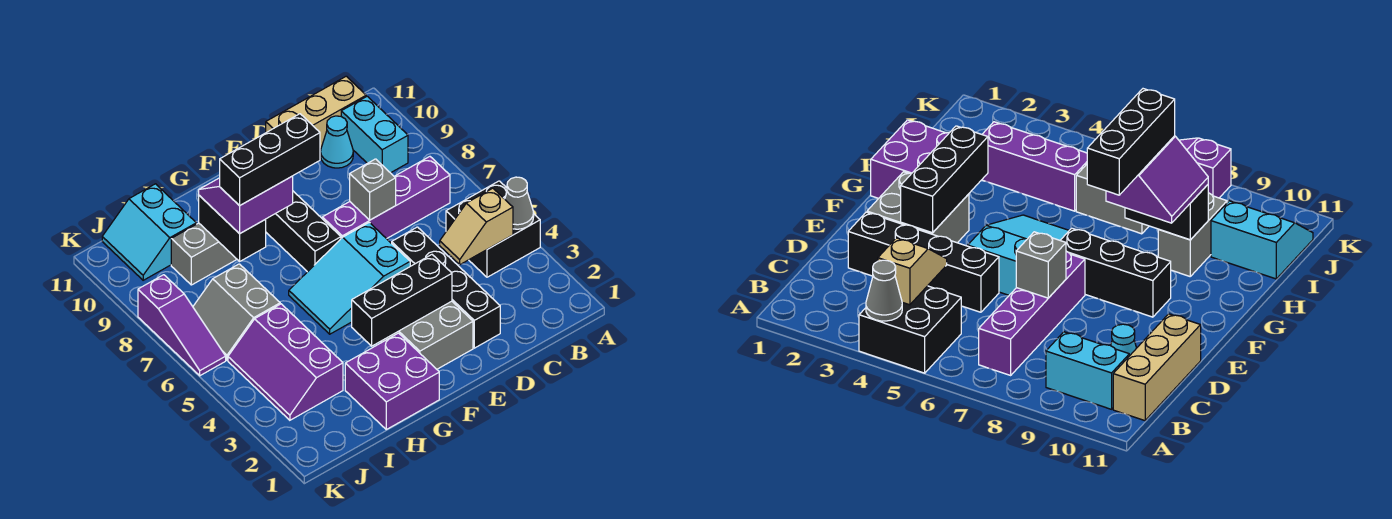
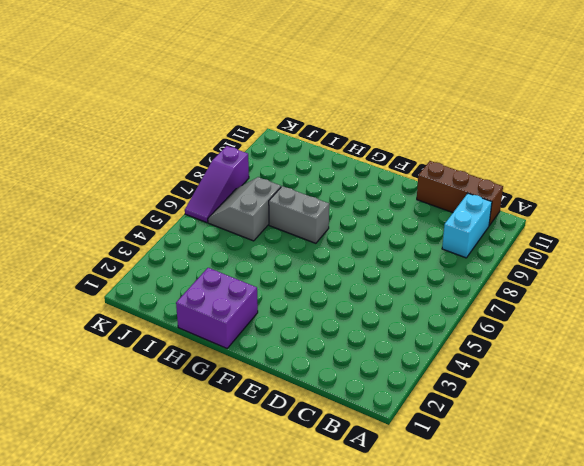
brown brick B11:D11 level 1 -> tan brick B11:D11 level 1
grey brick G7:H7 level 1 -> grey brick H9:I9 level 1
none -> black brick A4:B5 level 1
none -> purple brick B7:E7 level 1
none -> cyan cone C10 level 1

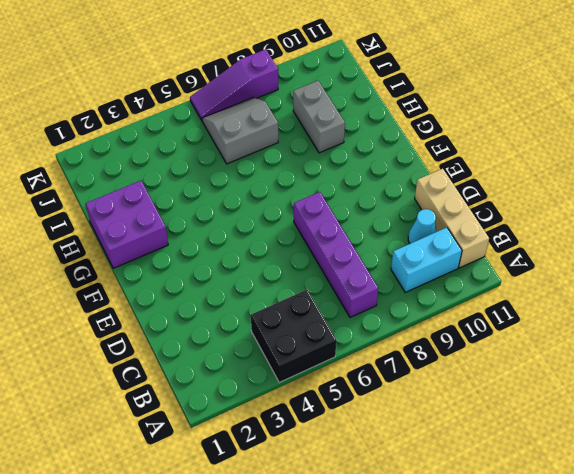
none -> black brick D2:D5 level 1
none -> grey brick E2:F3 level 1
none -> cyan slope E5:G6 level 1 top E

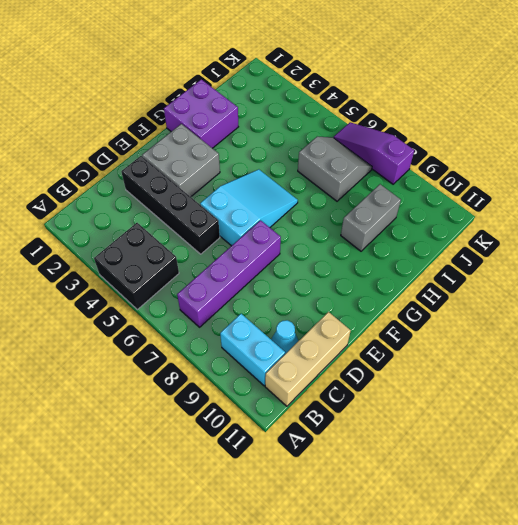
none -> black brick F7:F9 level 1
none -> purple slope I3:J5 level 1 top I
none -> cyan slope I10:J11 level 1 top I

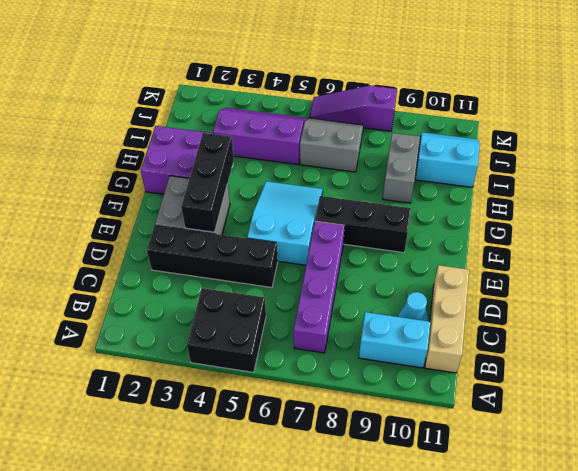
none -> grey cone A4 level 2
none -> tan slope B4:C4 level 2 top B
none -> grey brick D7 level 2

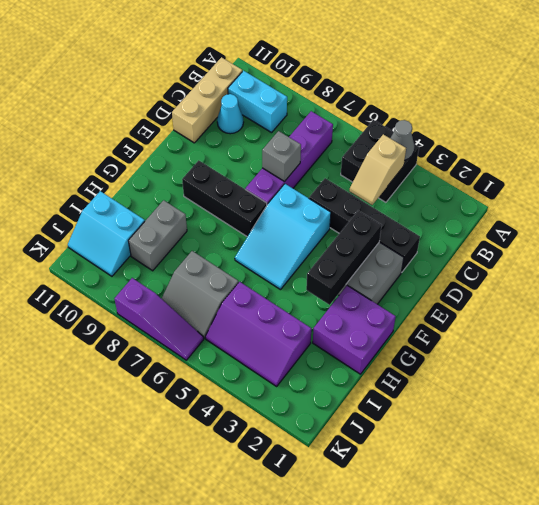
none -> black brick H8:H9 level 2
none -> purple slope G8:H9 level 3 top 8
none -> black brick F8:H8 level 4

